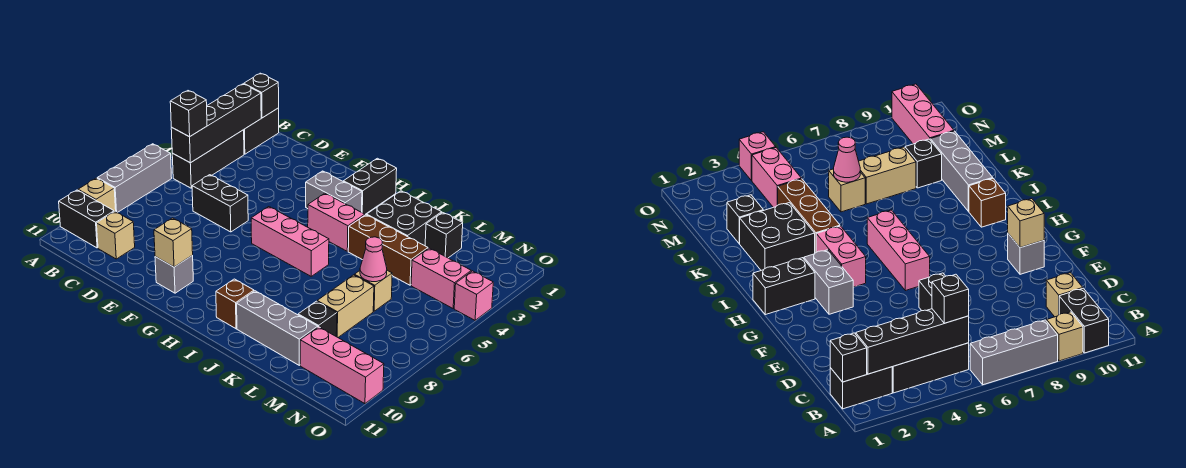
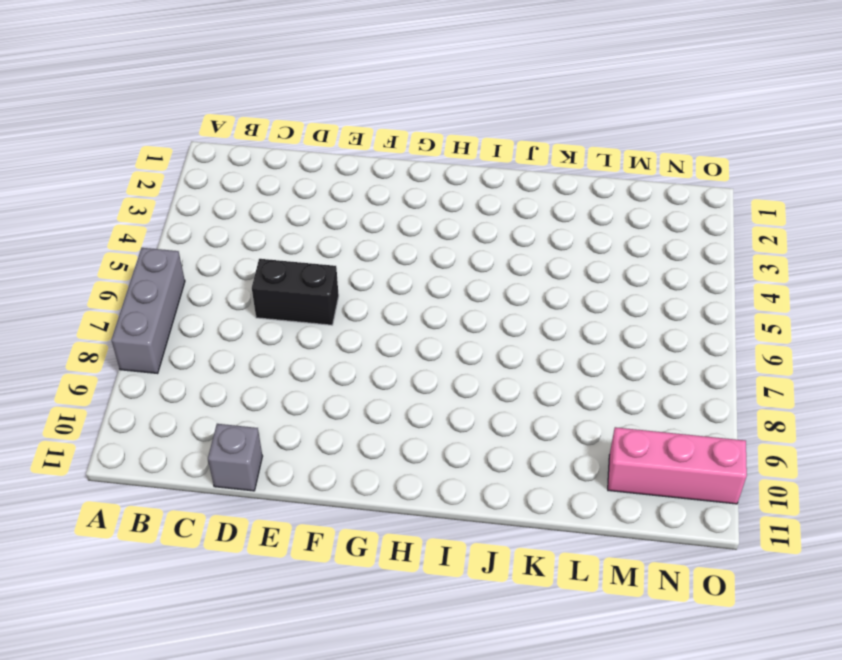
grey brick D11 level 1 -> grey brick F10 level 1
none -> tan brick A9 level 1
none -> black brick A10:B10 level 1
none -> black brick B1:B2 level 1

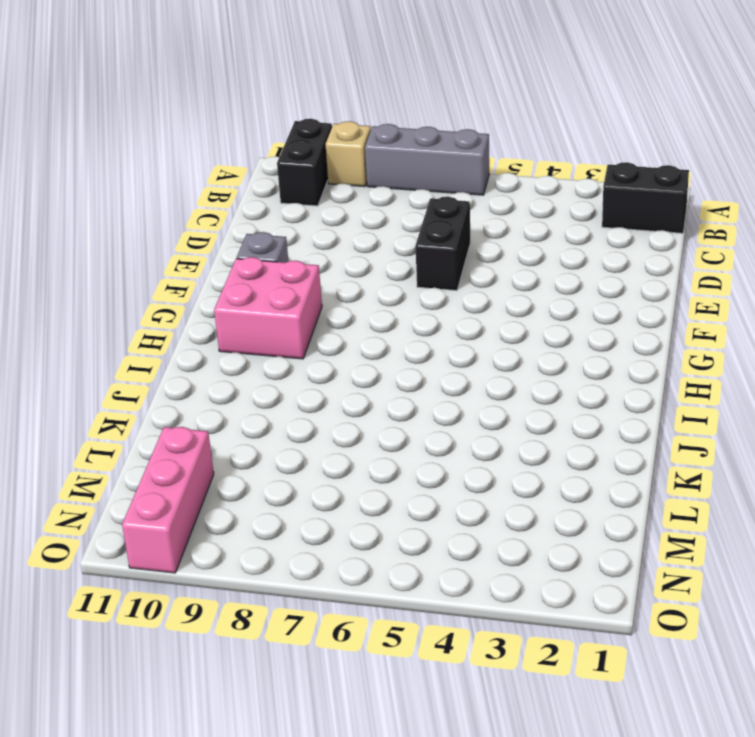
pink brick G9:H10 level 1 -> none
none -> black brick B3:B5 level 1
none -> tan brick C10 level 1
none -> grey brick G3:H3 level 1

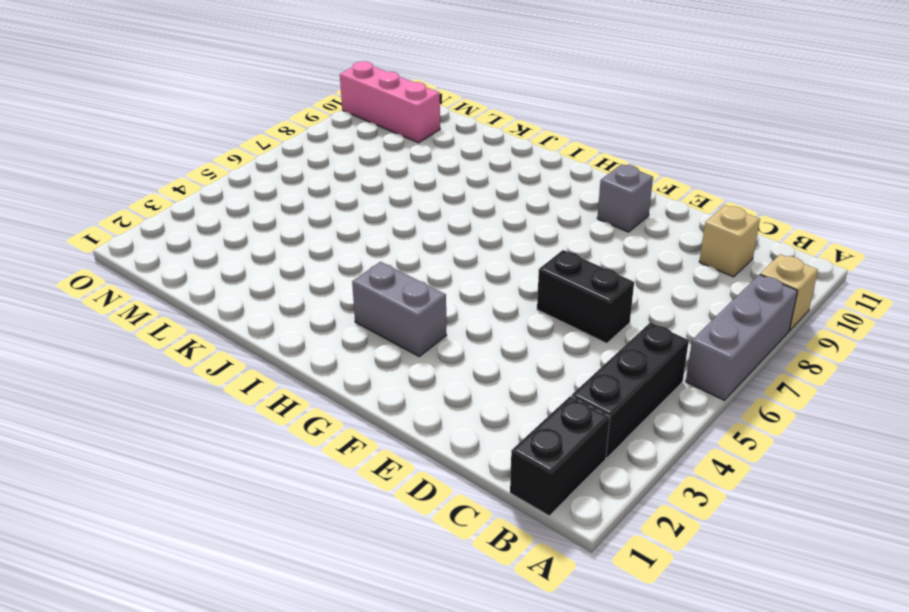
none -> black brick A10:B10 level 1
none -> pink brick G6:I6 level 1
none -> black brick H1:H2 level 1

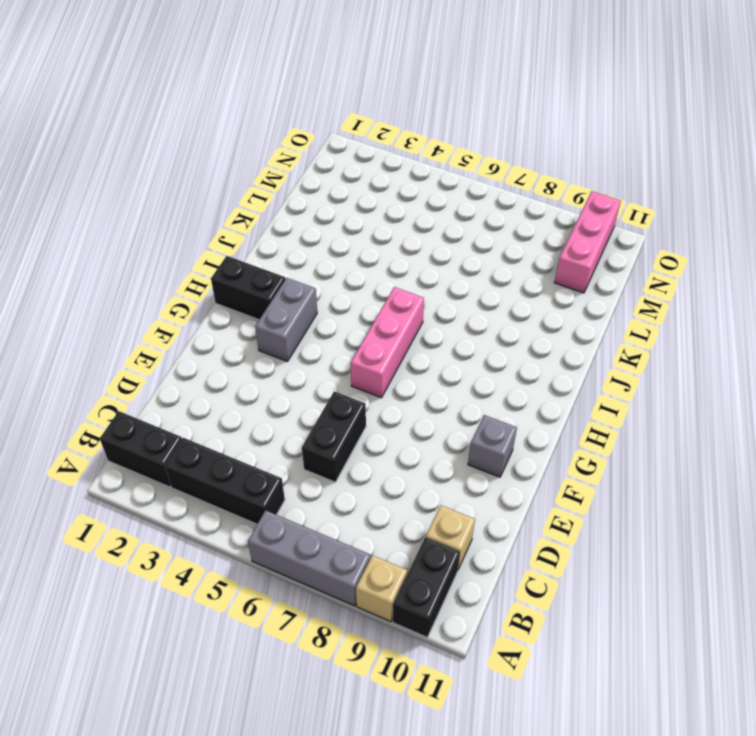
none -> pink brick H4:I4 level 1
none -> brown brick I10 level 1
none -> black brick J2:K3 level 1

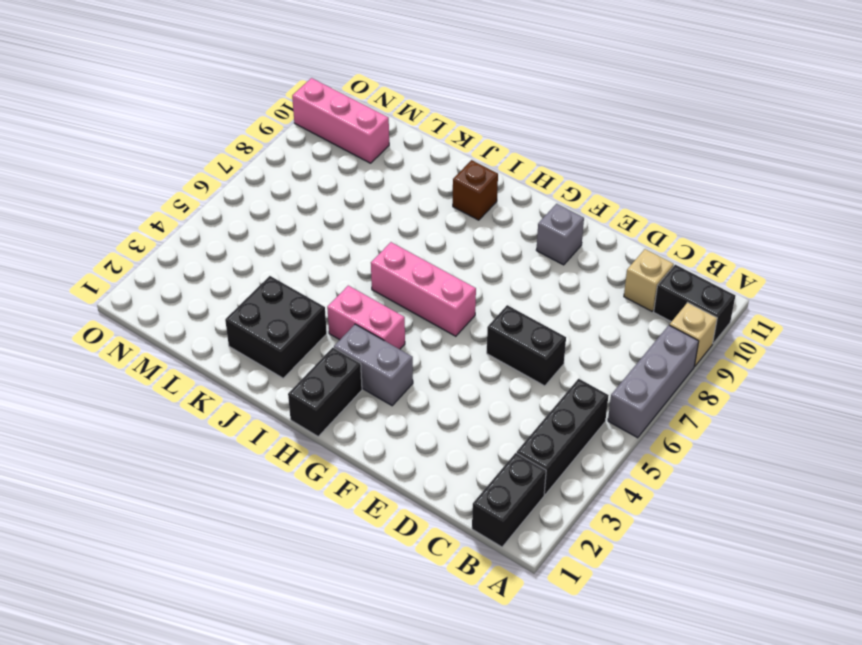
none -> brown brick J4:L4 level 1
none -> grey brick J10:L10 level 1
none -> black brick L2 level 1

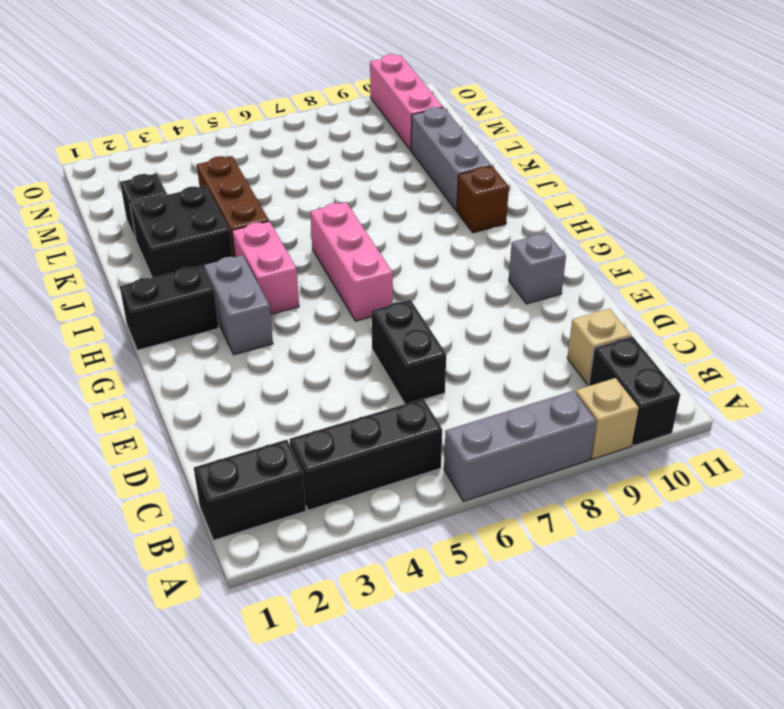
none -> tan brick L6 level 1
none -> tan brick L7:L8 level 1
none -> black brick L9 level 1

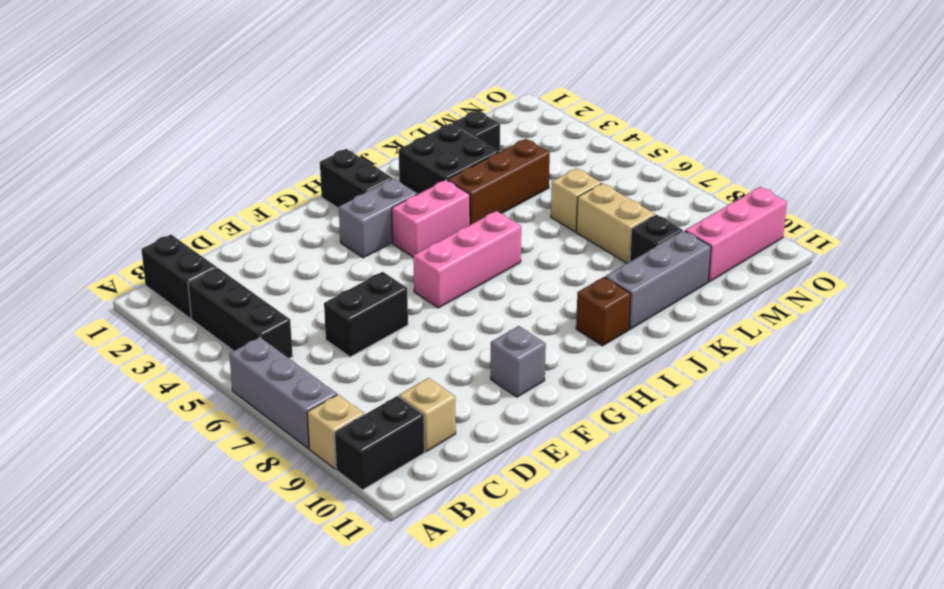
none -> pink brick M4:N4 level 1
none -> pink brick O4 level 1
none -> black brick B1 level 2

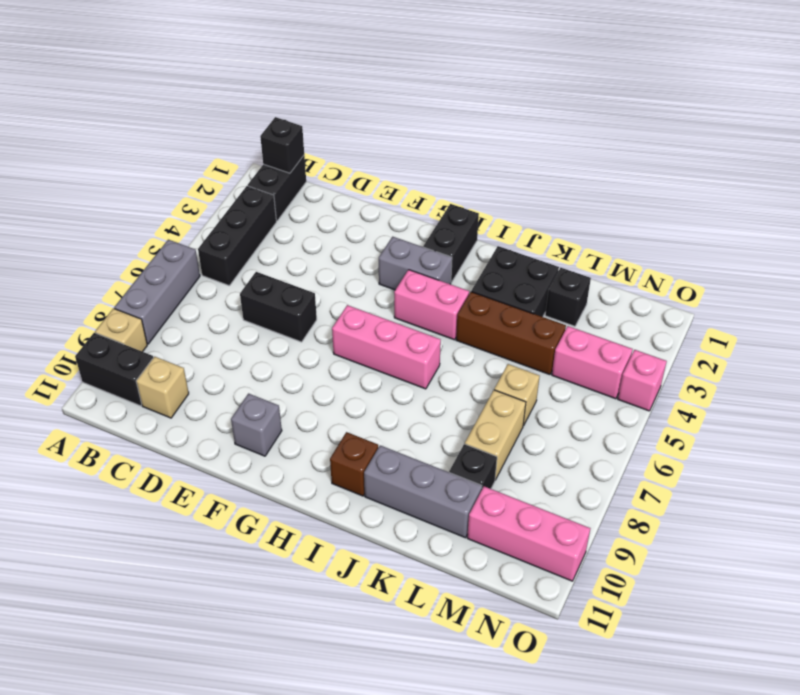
none -> black brick B2:B5 level 2
none -> tan brick F10 level 2
none -> pink cone L6 level 2

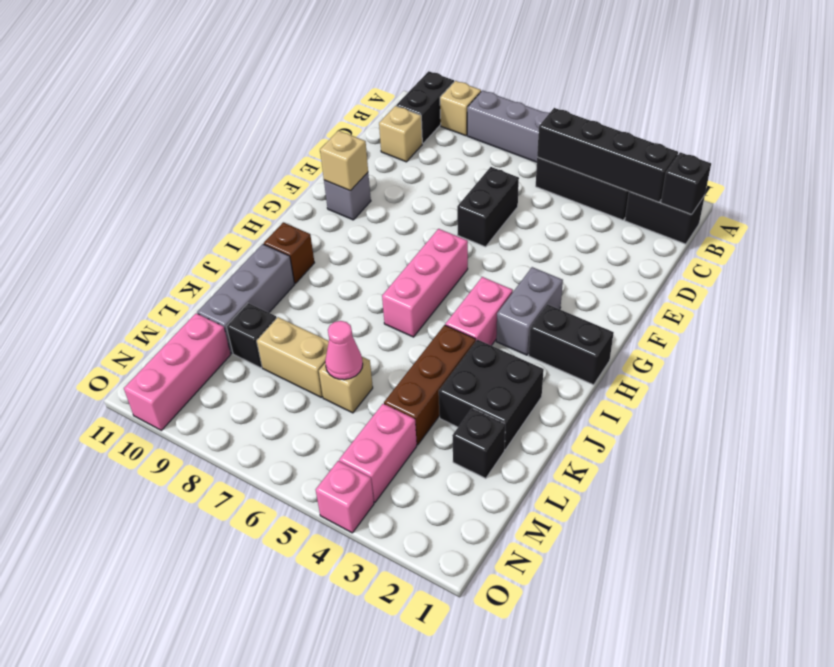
none -> black brick B5 level 3

